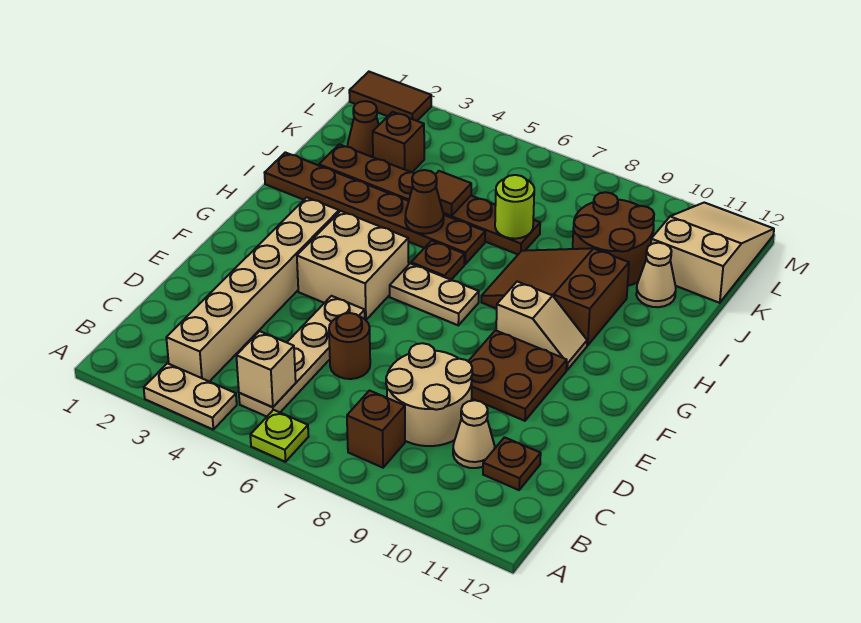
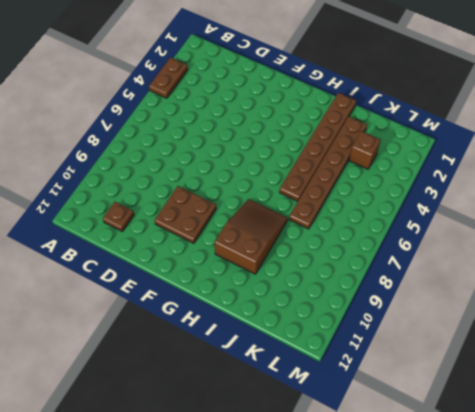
brown plate A3:A4 level 1 -> tan plate A3:A4 level 1
none -> lime plate A6 level 1
none -> tan brick B3:G3 level 1
none -> tan plate B5:E5 level 1

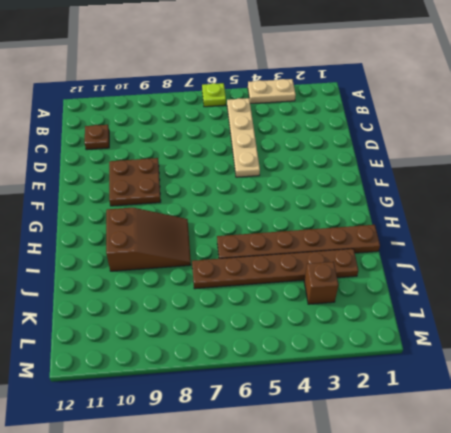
none -> tan brick B3:G3 level 1
none -> brown brick B8 level 1
none -> tan round brick C8:D9 level 1

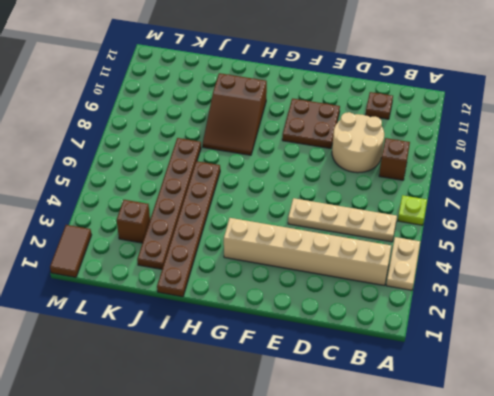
none -> tan cone C10 level 1
none -> brown round brick D6 level 1
none -> tan brick F4:G5 level 1

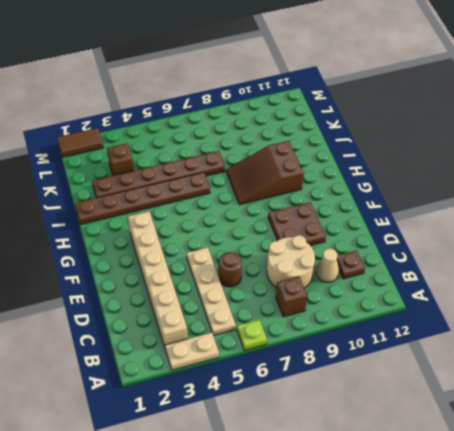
none -> tan brick F4:G5 level 1
none -> tan plate G6:G7 level 1
none -> tan slope G9:G10 level 1 top 9

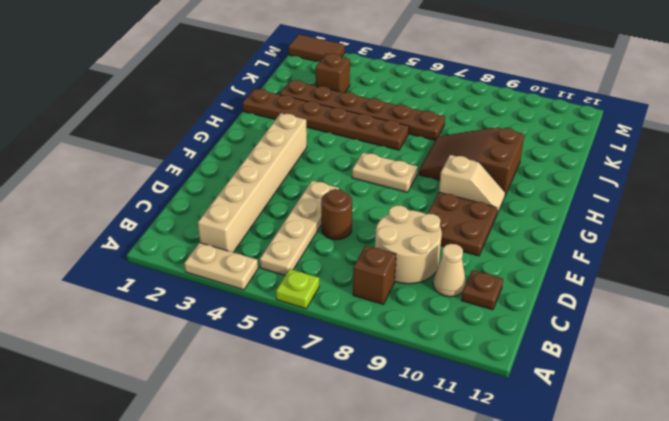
none -> tan brick F4:G5 level 1
none -> brown plate H6 level 1
none -> brown round brick J9:K10 level 1

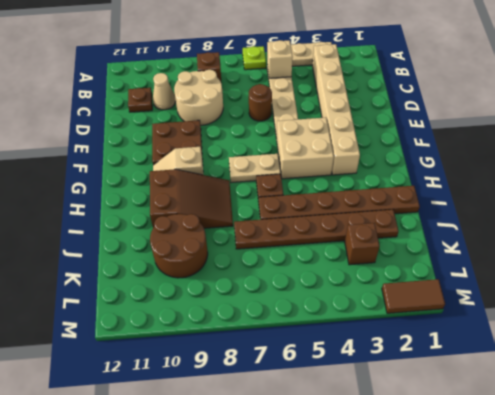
none -> tan cone J11 level 1
none -> brown cone K2 level 1
none -> tan slope K11:M12 level 1 top K

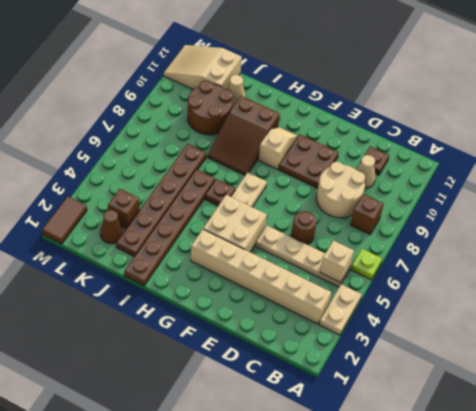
none -> brown cone I5 level 2
none -> brown tile J5 level 2
none -> lime round brick J7 level 2

